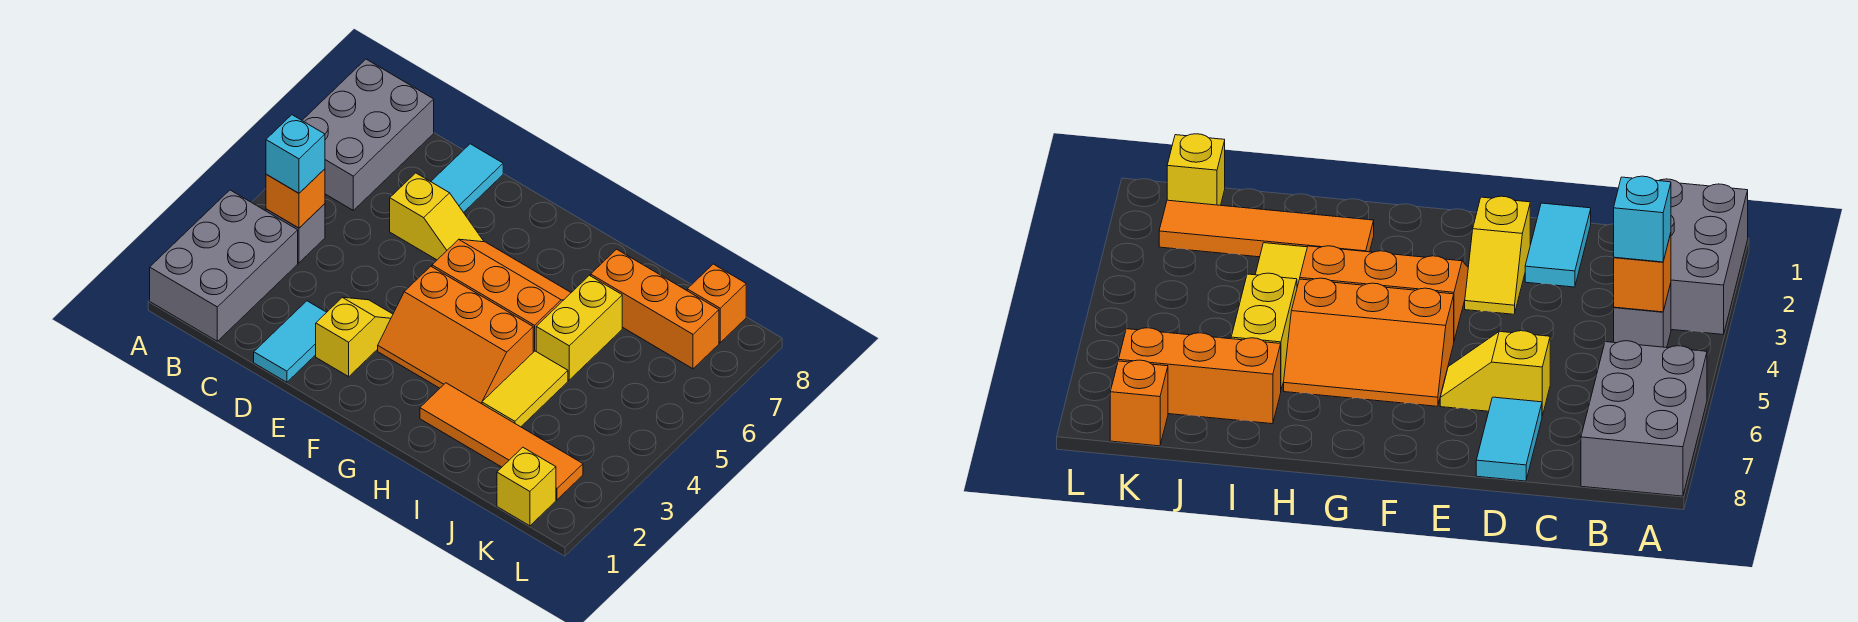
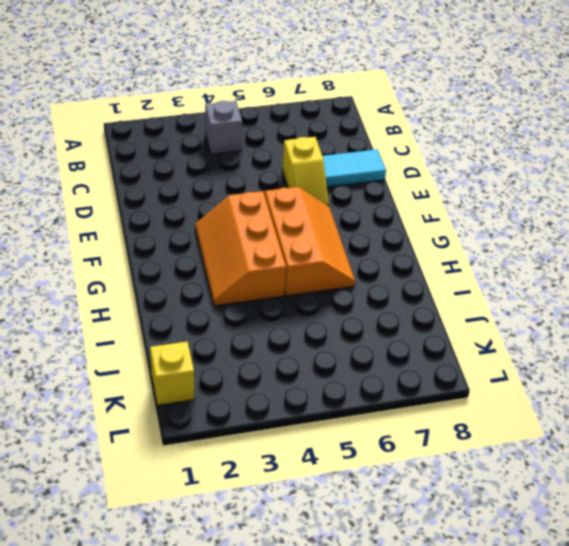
none -> grey brick A1:B3 level 1
none -> grey brick A6:B8 level 1
none -> cyan tile D1:D2 level 1

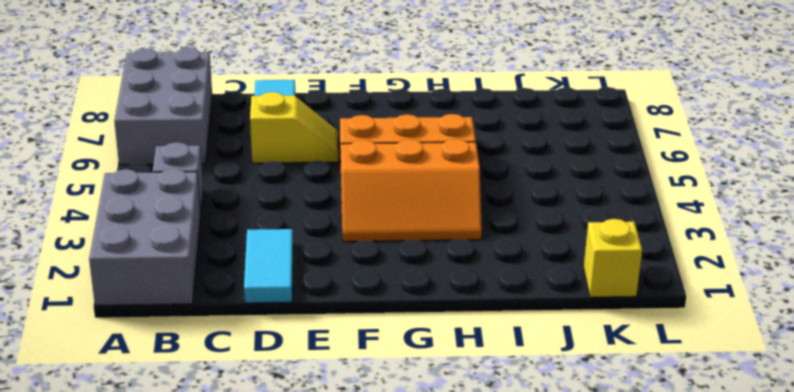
none -> yellow slope E2:E3 level 1 top 2
none -> orange tile H2:K2 level 1
none -> yellow tile I3:I4 level 1

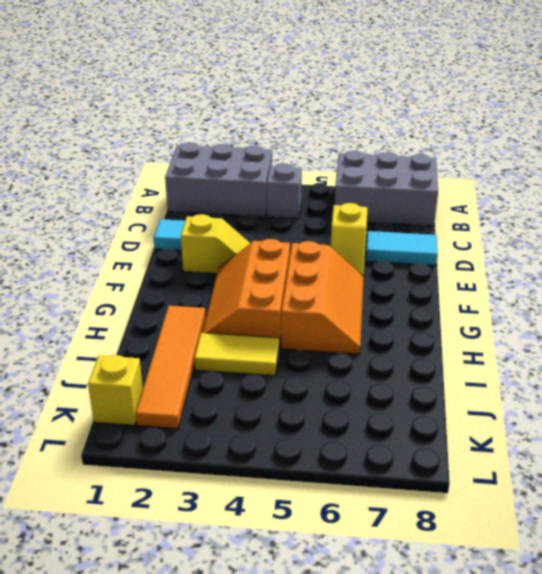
none -> yellow brick I5:I6 level 1
none -> orange brick I7:K7 level 1
none -> orange brick K8 level 1

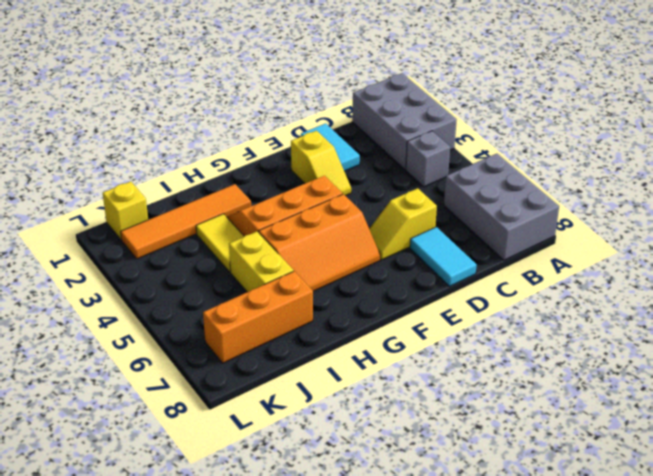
none -> orange brick K8 level 1
none -> orange brick B4 level 2
none -> cyan brick B4 level 3

